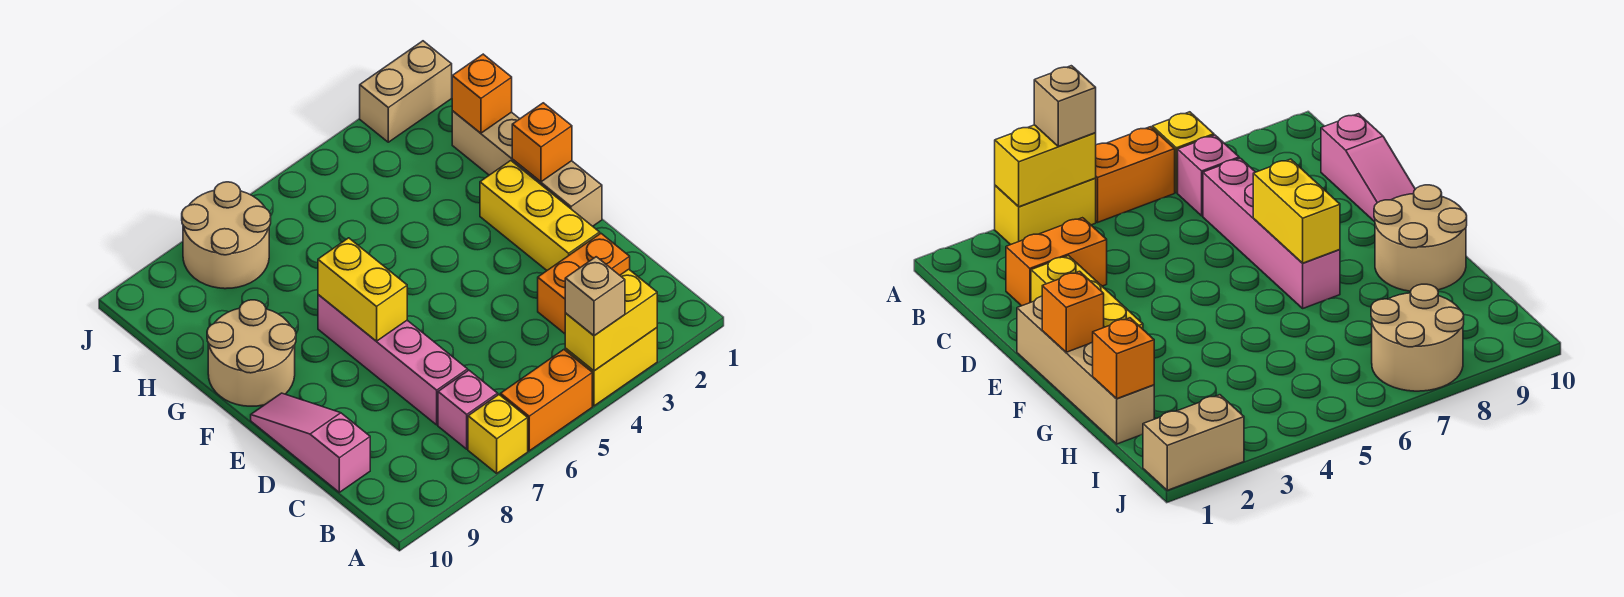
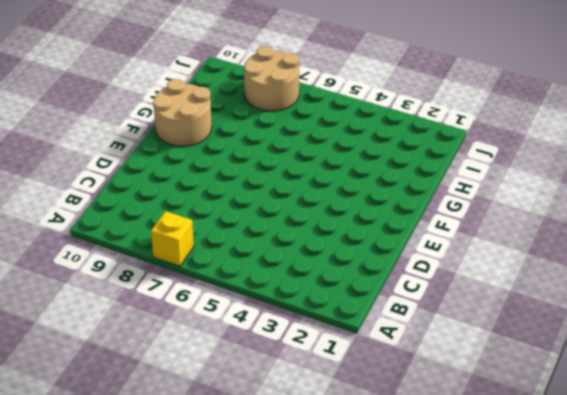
none -> yellow brick A3:A4 level 1
none -> orange brick A5:A6 level 1
none -> pink brick B7 level 1

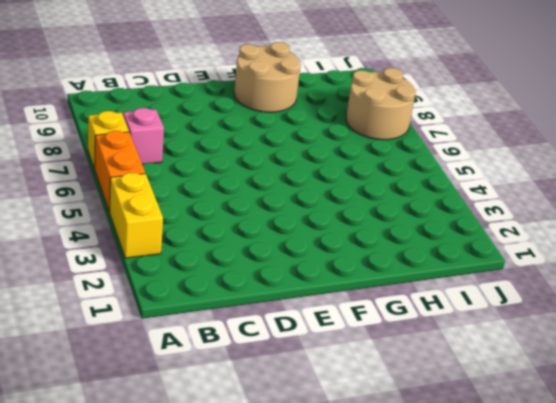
none -> orange brick C2:C3 level 1
none -> pink brick C7:F7 level 1
none -> pink slope C10:E10 level 1 top C

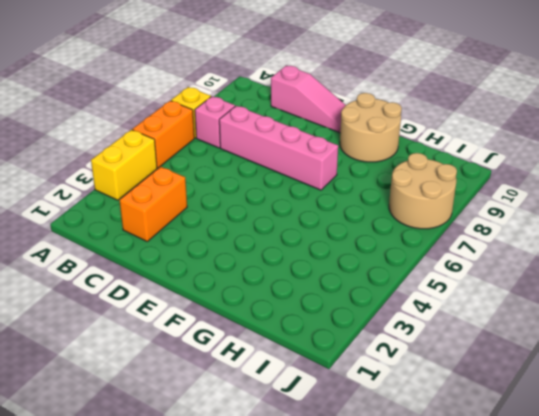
none -> yellow brick D2:F2 level 1
none -> tan brick E1:H1 level 1
none -> tan brick J1:J2 level 1

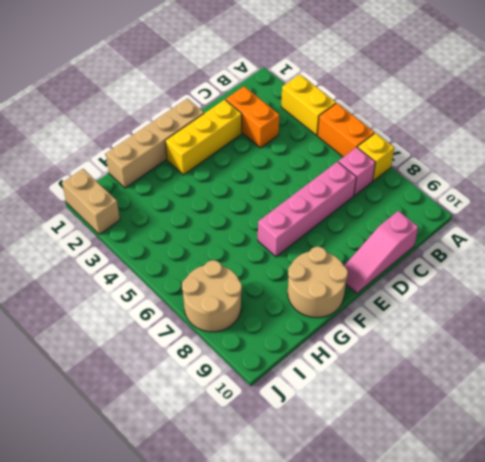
none -> yellow brick A3:A4 level 2
none -> yellow brick E7:F7 level 2
none -> orange brick F1 level 2

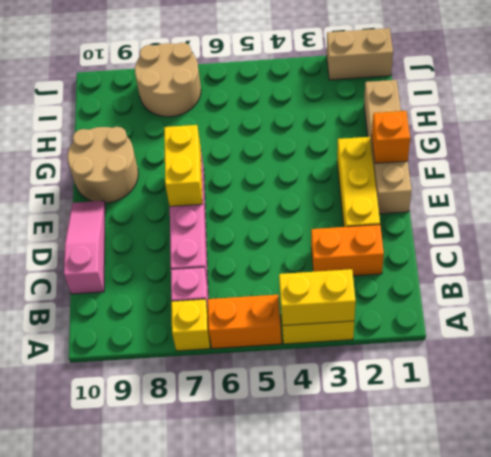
none -> orange brick H1 level 2
none -> tan brick A4 level 3

